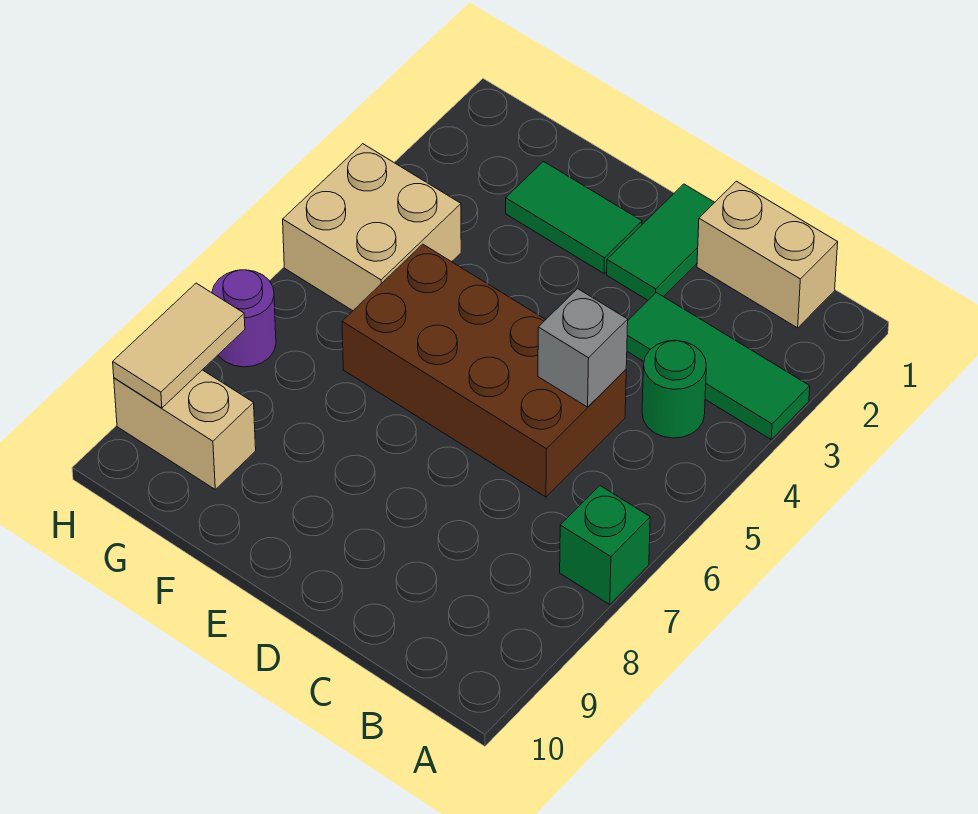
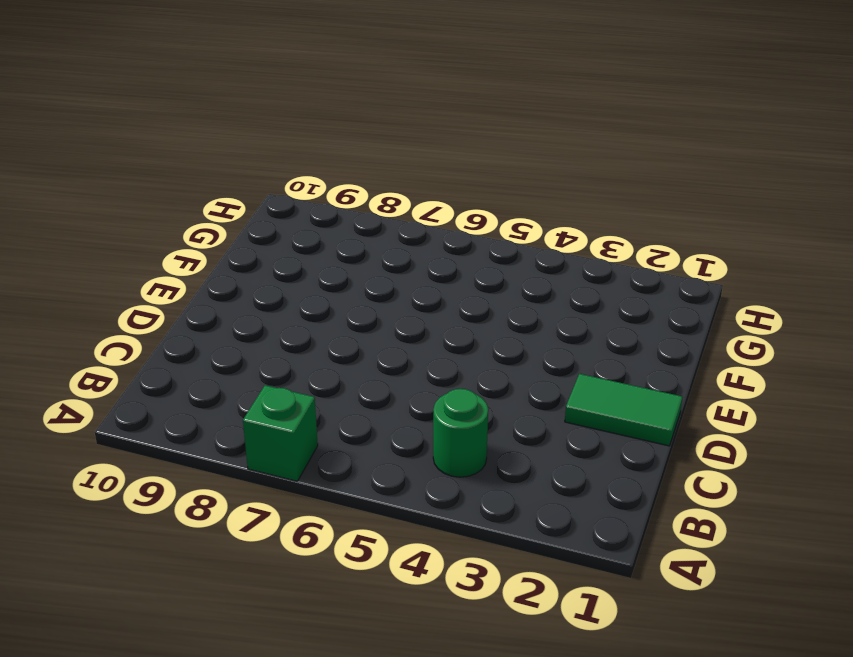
none -> green tile A3:C3 level 1
none -> tan brick B1:C1 level 1
none -> brown brick C5:F6 level 1

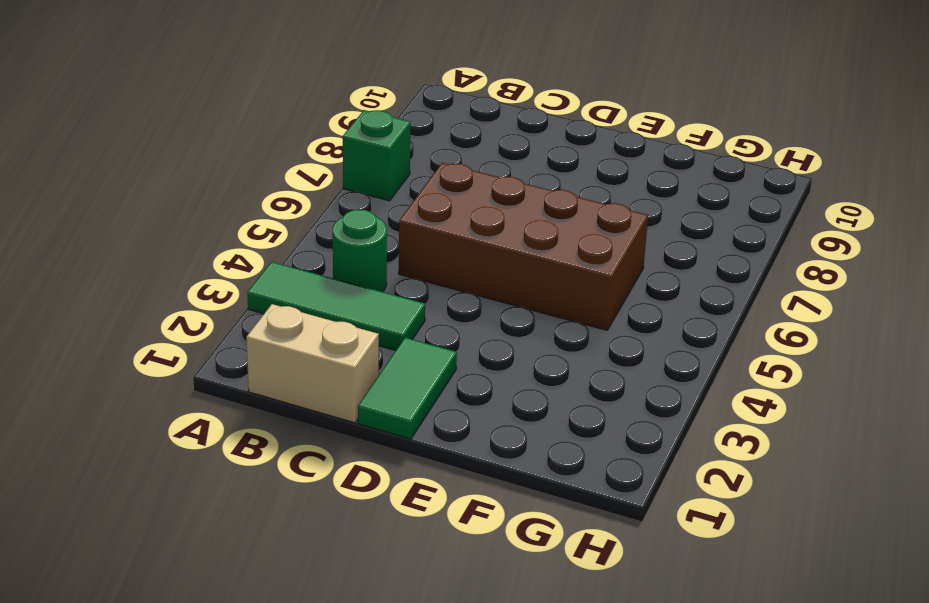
none -> green tile E2:F2 level 1
none -> tan brick G4:H5 level 1
none -> tan brick G9:H9 level 1

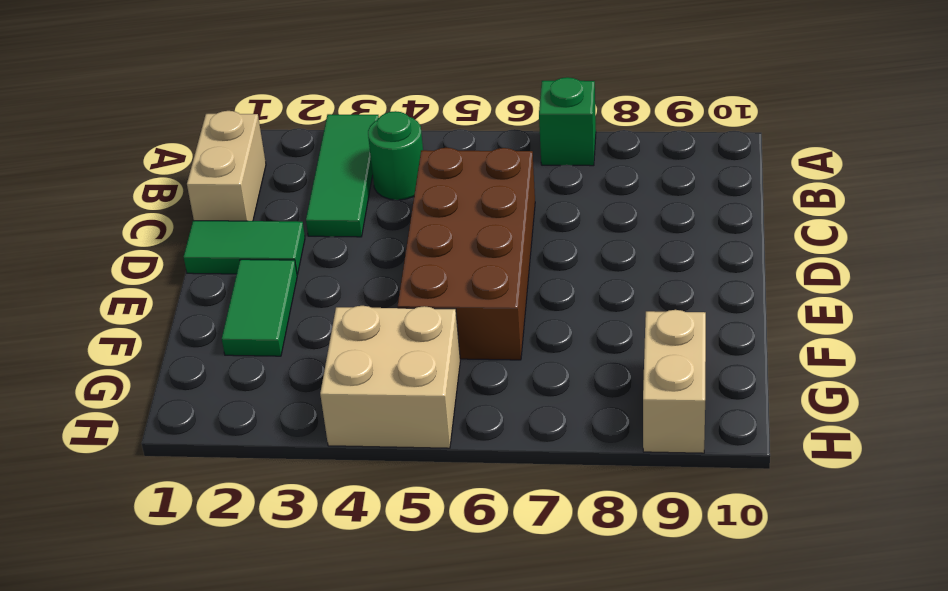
none -> purple round brick H7 level 1
none -> grey brick C5 level 2
none -> tan tile H8:H9 level 2

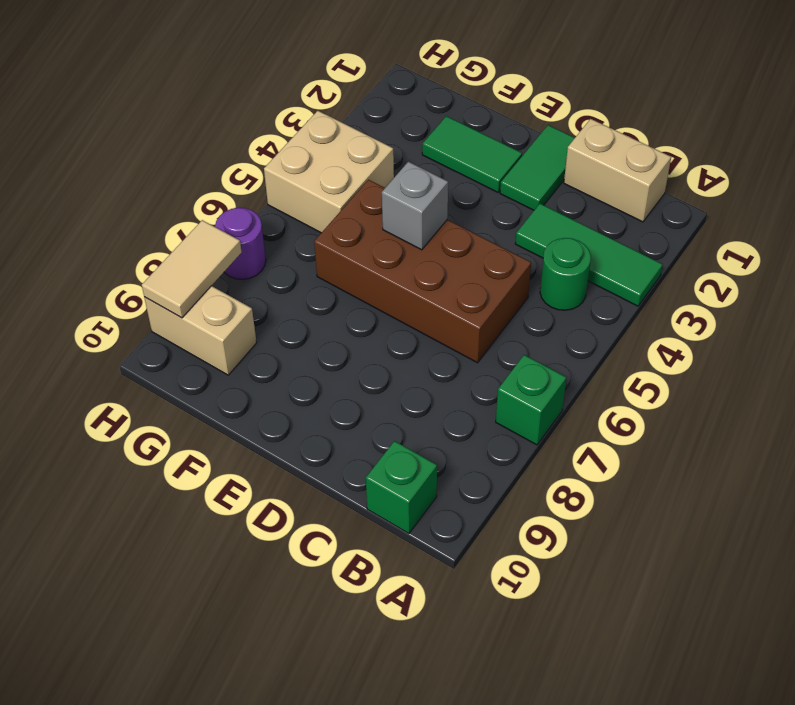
green brick B10 level 1 -> none
grey brick E5 level 2 -> grey brick C5 level 2

